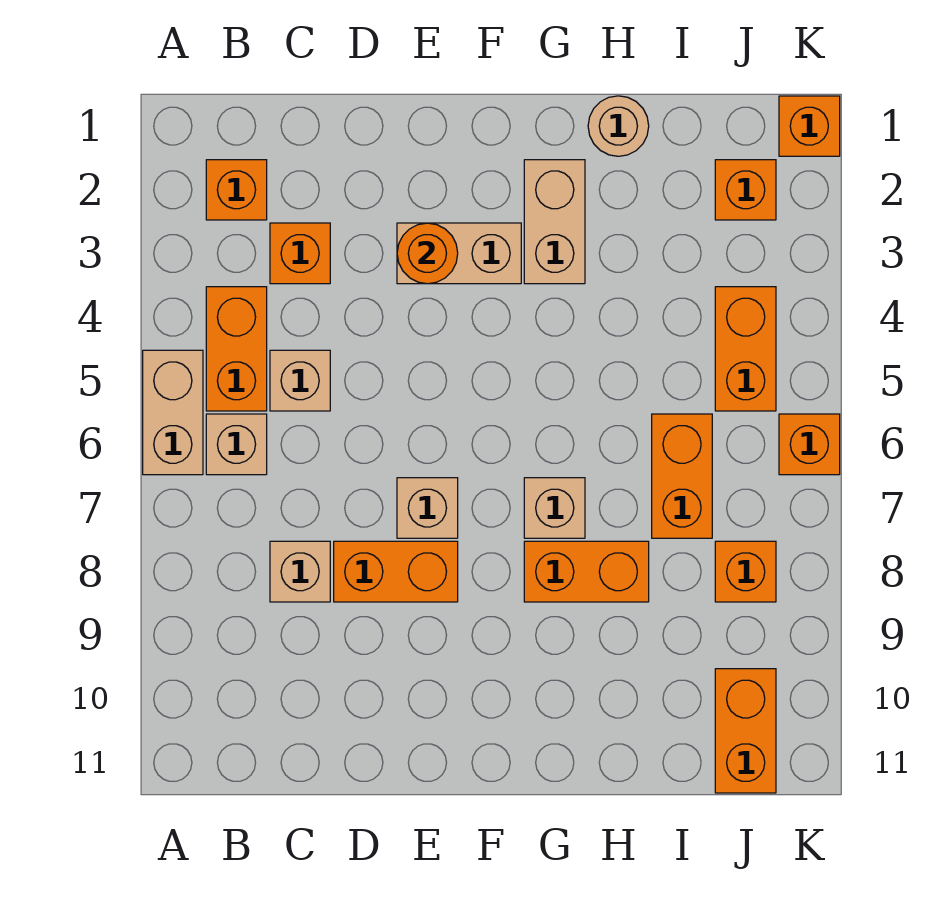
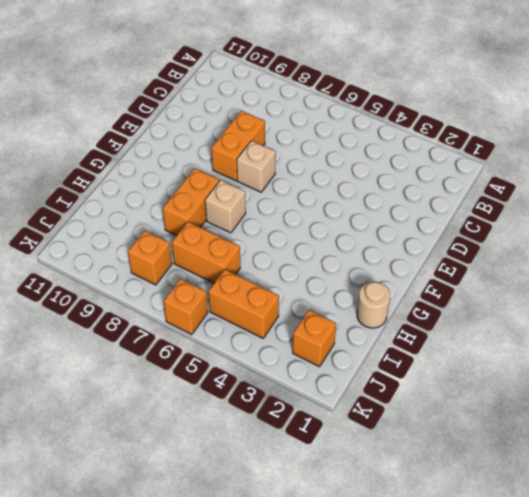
none -> tan brick A5:A6 level 1
none -> orange brick B2 level 1
none -> orange brick B4:B5 level 1

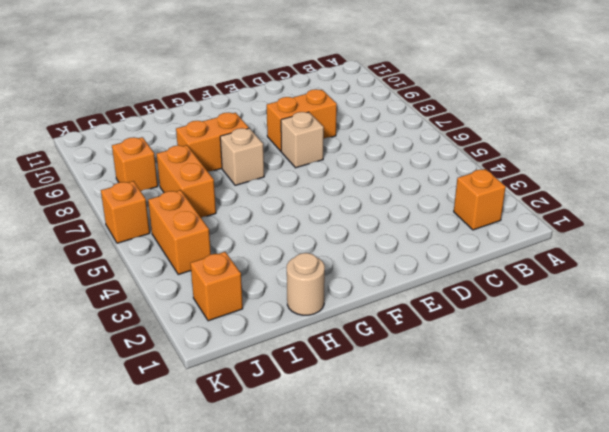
none -> tan brick A5:A6 level 1
none -> orange brick B4:B5 level 1
none -> tan brick B6 level 1

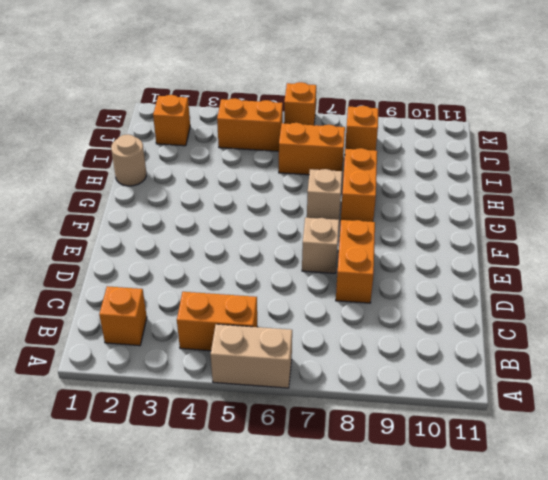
none -> tan brick B6 level 1
none -> orange brick C3 level 1
none -> tan brick C5 level 1

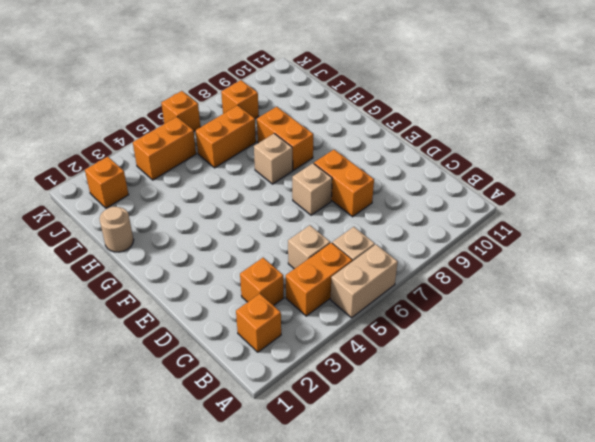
none -> tan brick C8 level 1
none -> tan brick E3:F3 level 1
none -> tan brick G2:G3 level 1

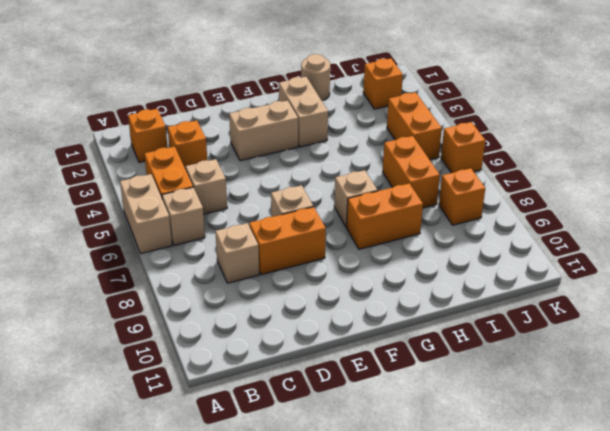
none -> orange brick J10:J11 level 1
none -> orange brick K1 level 1
none -> orange round brick E3 level 2

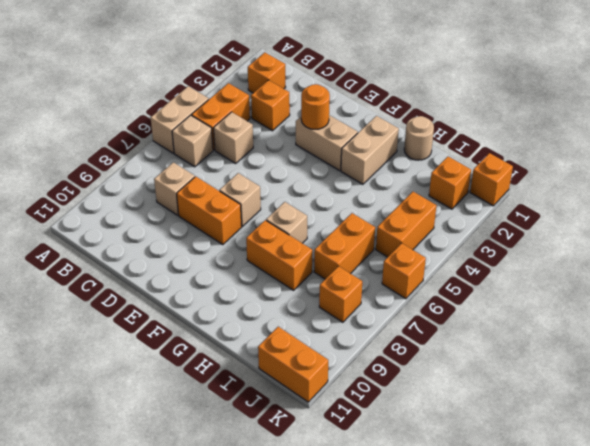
orange brick J11:K11 level 1 -> orange brick J10:J11 level 1

